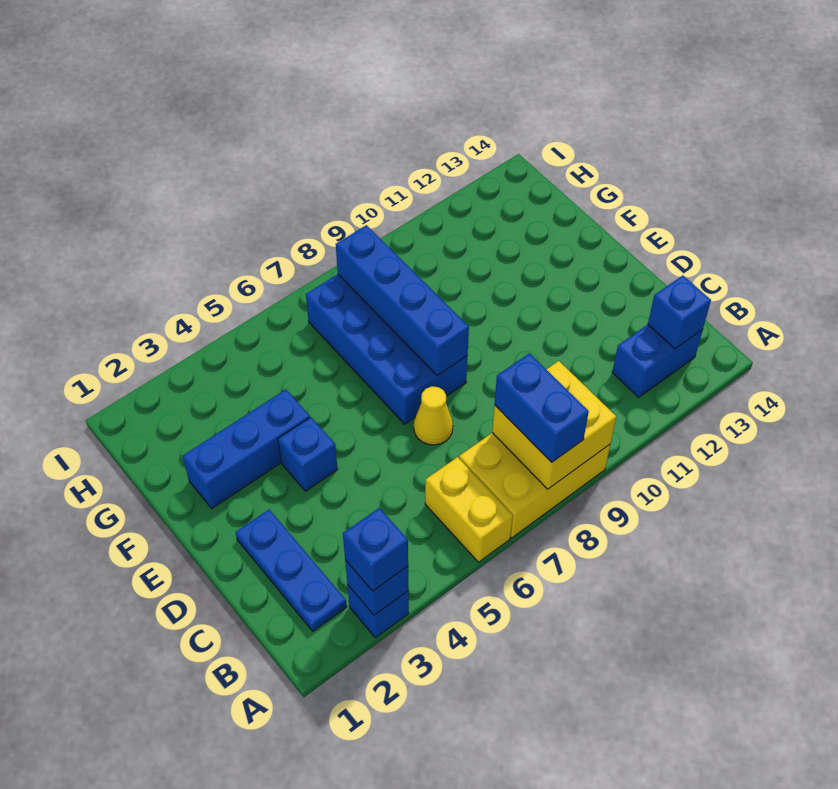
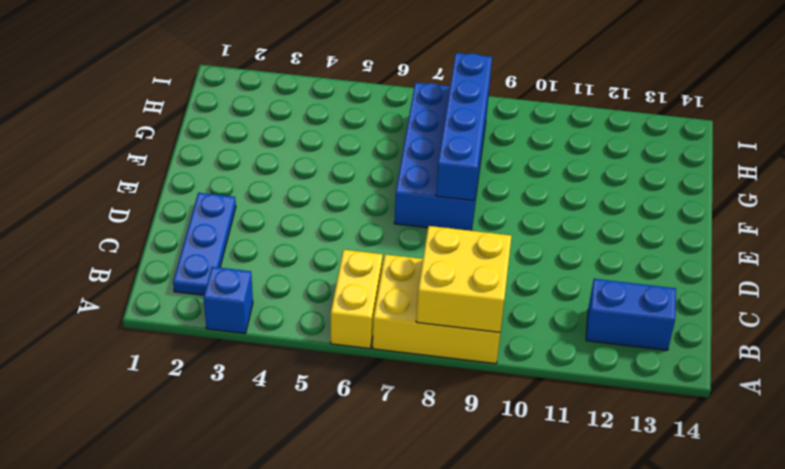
none -> yellow cone D7 level 1
none -> blue brick E4 level 1
none -> blue brick F2:F4 level 1

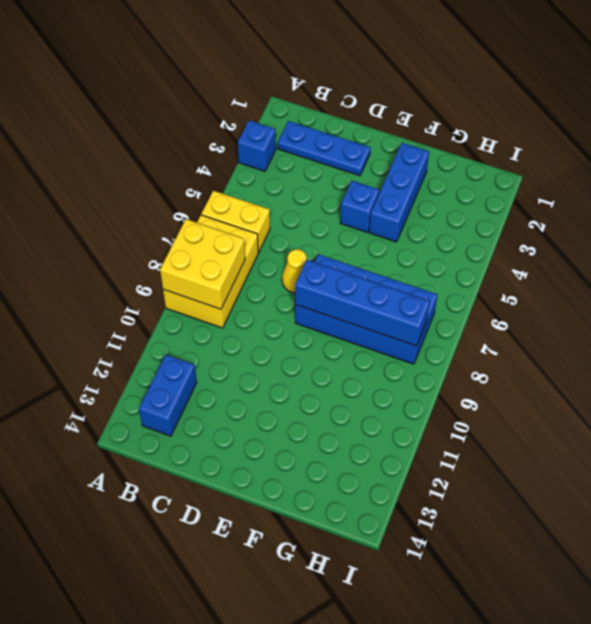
none -> blue brick A3 level 2
none -> blue brick B13 level 2
none -> blue brick A3 level 3

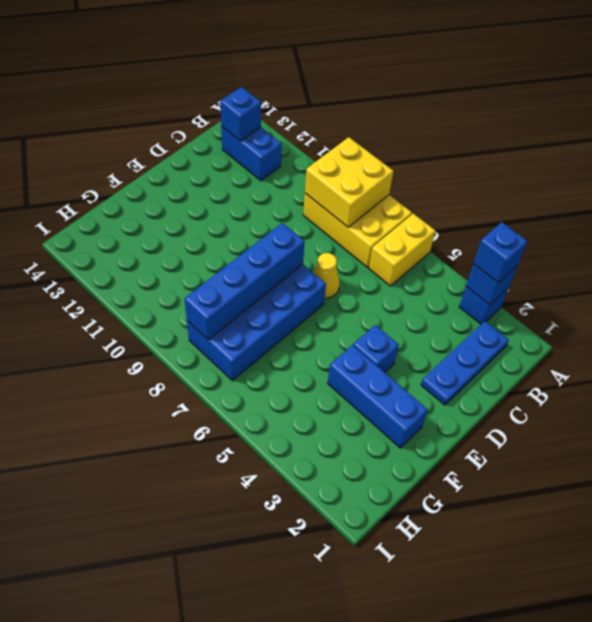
none -> blue brick A8:B8 level 3

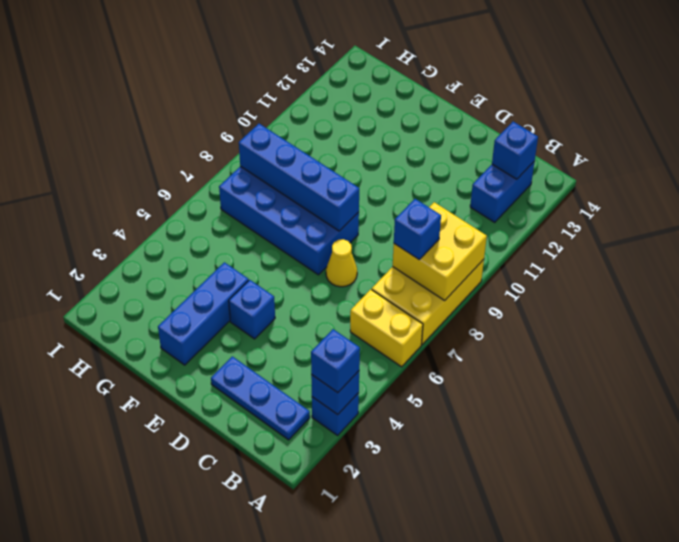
blue brick B8 level 3 -> blue brick A8:B8 level 3

